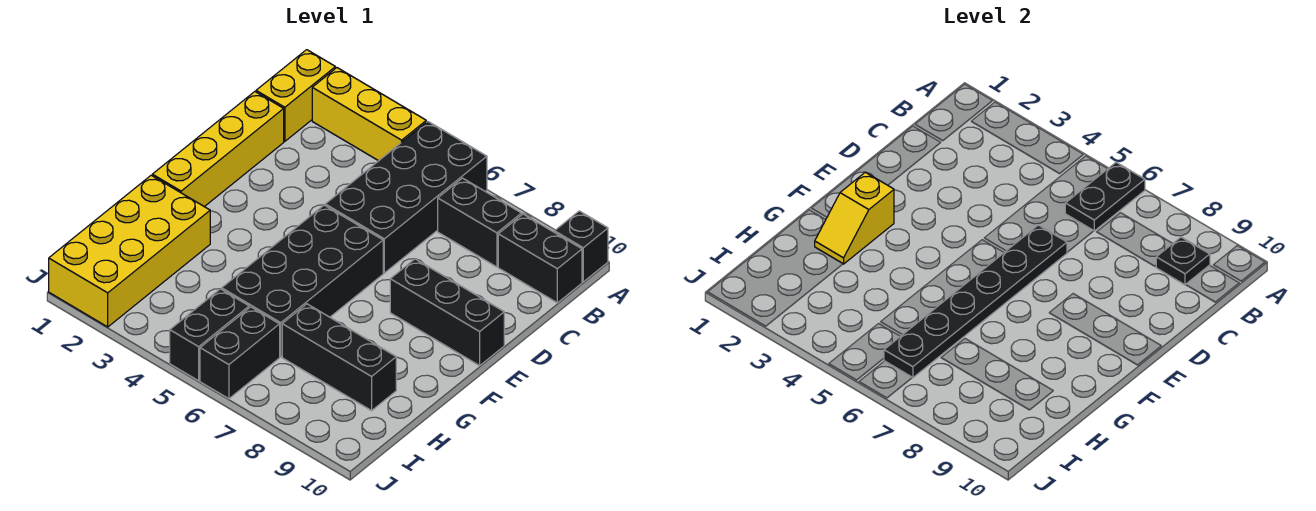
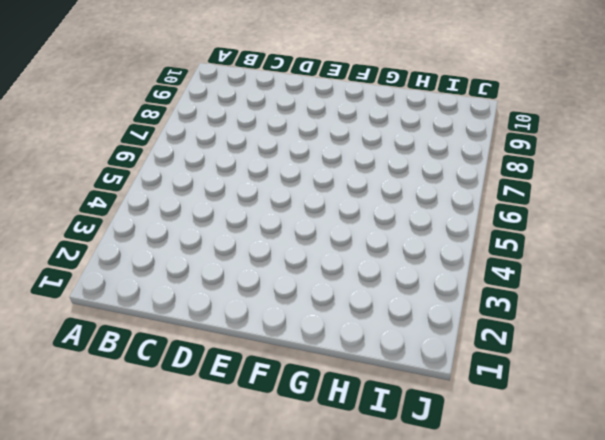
none -> yellow brick A1:B1 level 1
none -> yellow brick A2:A4 level 1
none -> black brick A5:D6 level 1

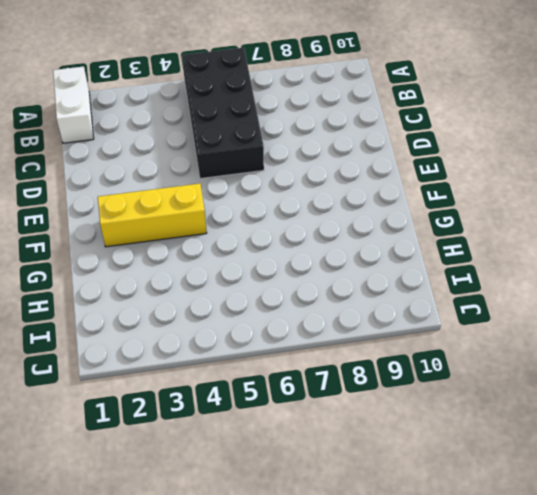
white brick A1:B1 level 1 -> yellow brick A1:B1 level 1
yellow brick F2:F4 level 1 -> yellow brick A2:A4 level 1
none -> black brick A10 level 1
none -> black brick B7:B8 level 1
none -> black brick B9:B10 level 1

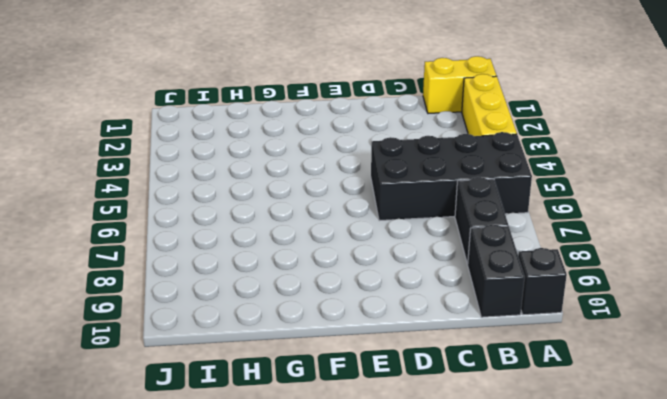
none -> yellow brick C1:F1 level 1
none -> black brick E5:H6 level 1
none -> black brick E8:E10 level 1

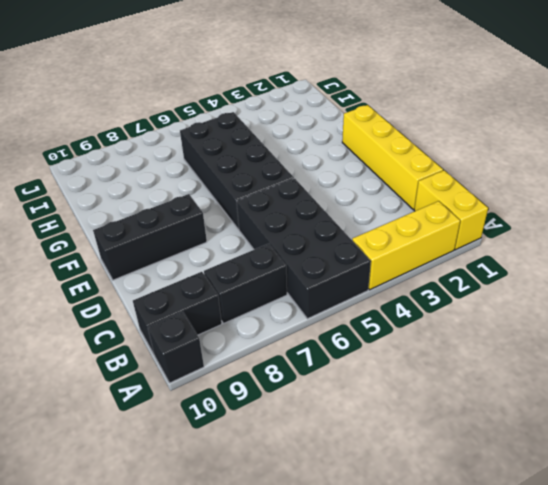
none -> yellow brick G1:J2 level 1
none -> black brick H7:H9 level 1
none -> black brick I5:J5 level 1

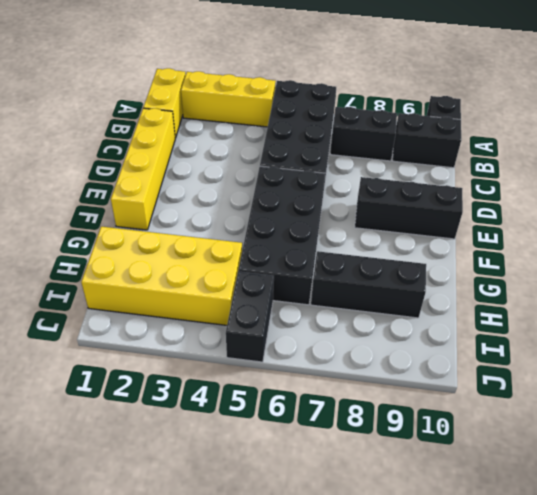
yellow brick H1:I4 level 1 -> yellow brick G1:J2 level 1
none -> black brick I6:J6 level 1
none -> black plate A6:B6 level 2
none -> black plate B9 level 2

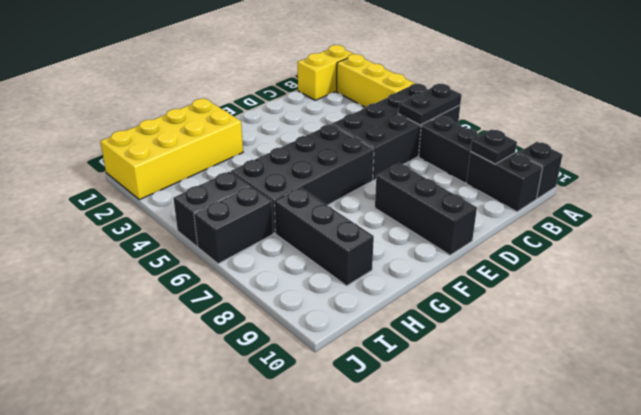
none -> yellow brick C1:F1 level 1
none -> black plate D6:I6 level 2
none -> yellow slope F2:G2 level 2 top F

